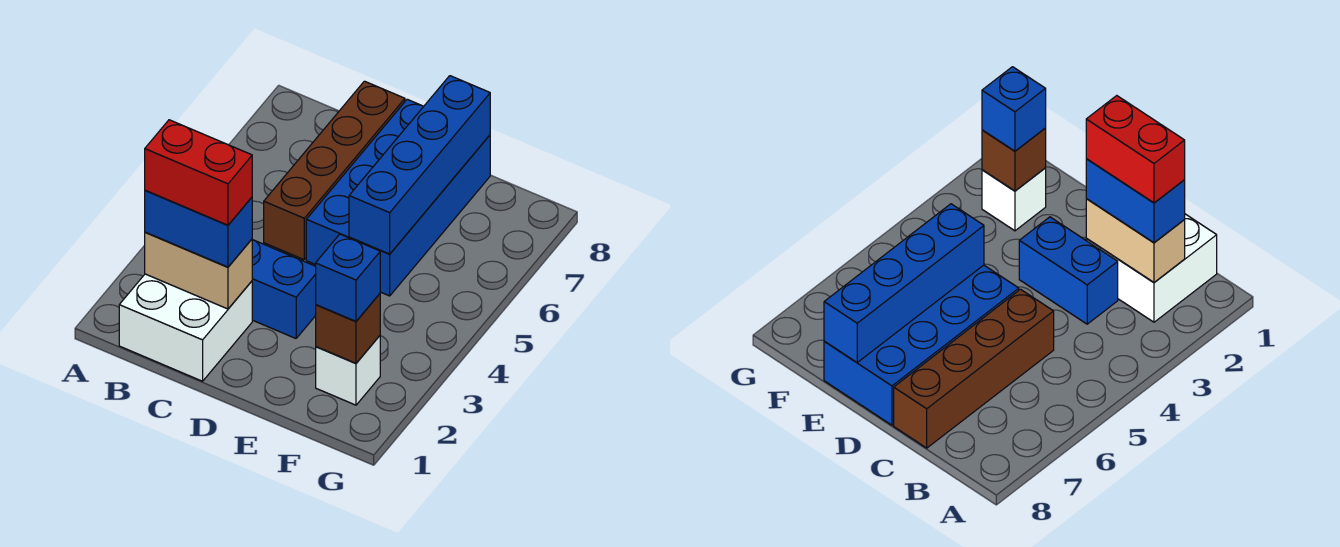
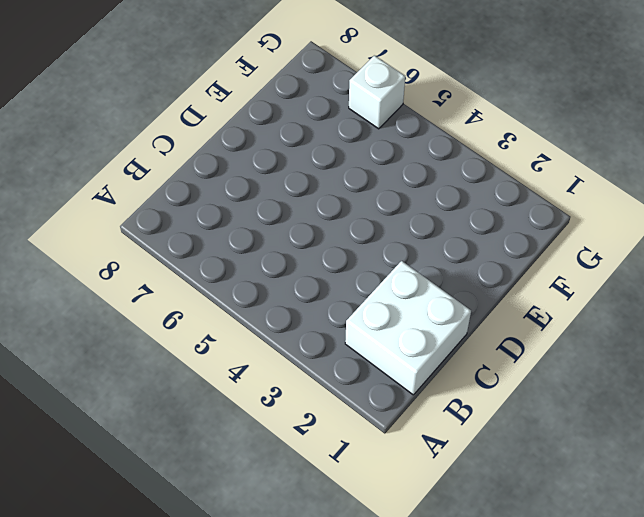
white brick G6 level 1 -> white brick F2 level 1
none -> blue brick C3:D3 level 1
none -> brown brick C5:C8 level 1

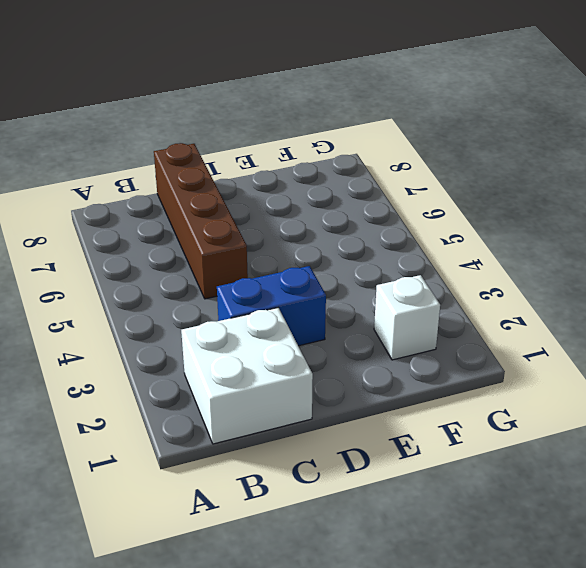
none -> blue brick D5:E8 level 1
none -> tan brick B2:C2 level 2

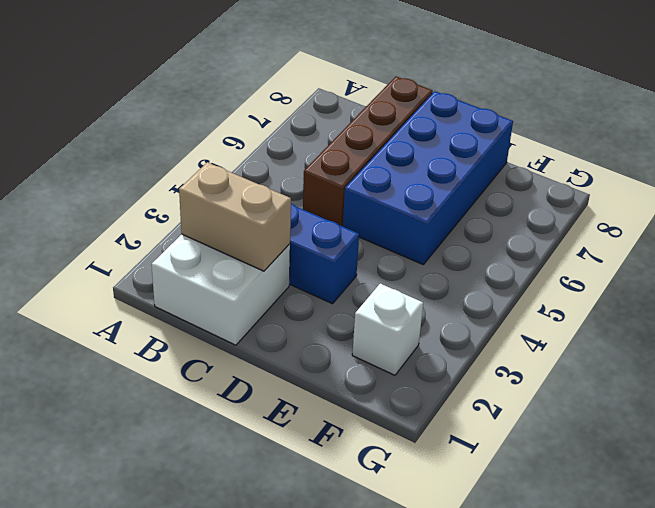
none -> blue brick E5:E8 level 2
none -> brown brick F2 level 2

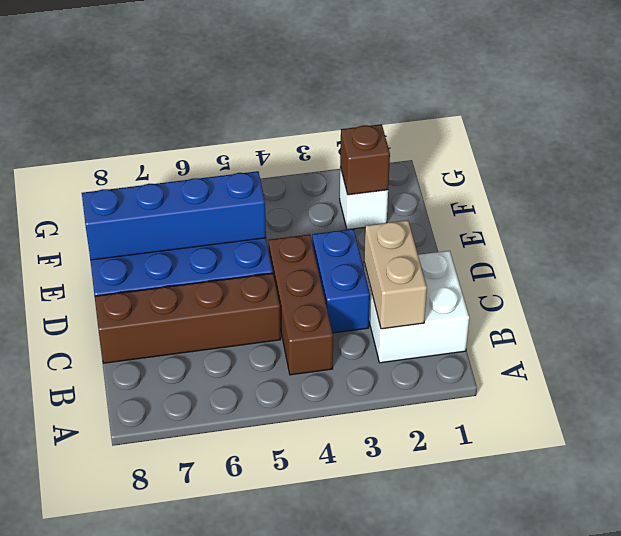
brown brick B4:D4 level 1 -> none
none -> blue brick B2:C2 level 3
none -> blue brick F2 level 3

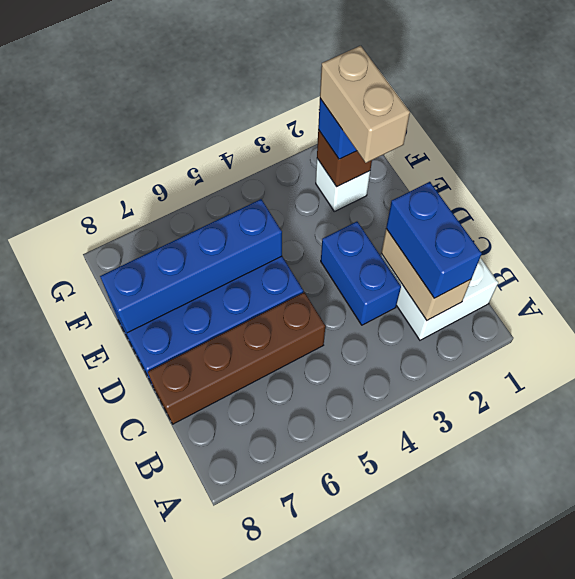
tan brick E2:F2 level 4 -> none
none -> red brick B2:C2 level 4

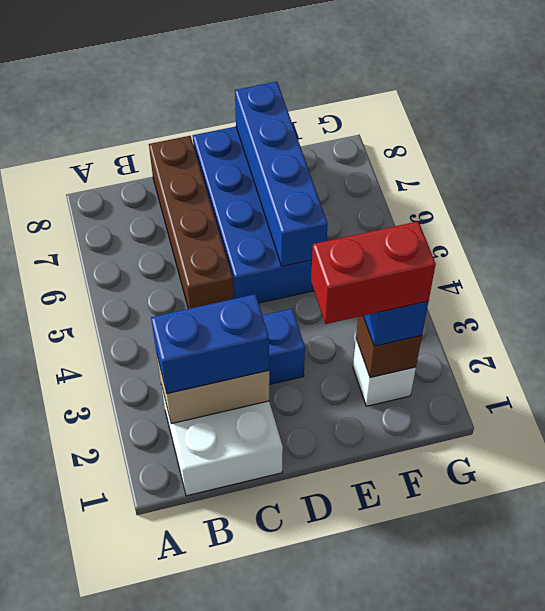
red brick E2:F2 level 4 -> red brick B2:C2 level 4

